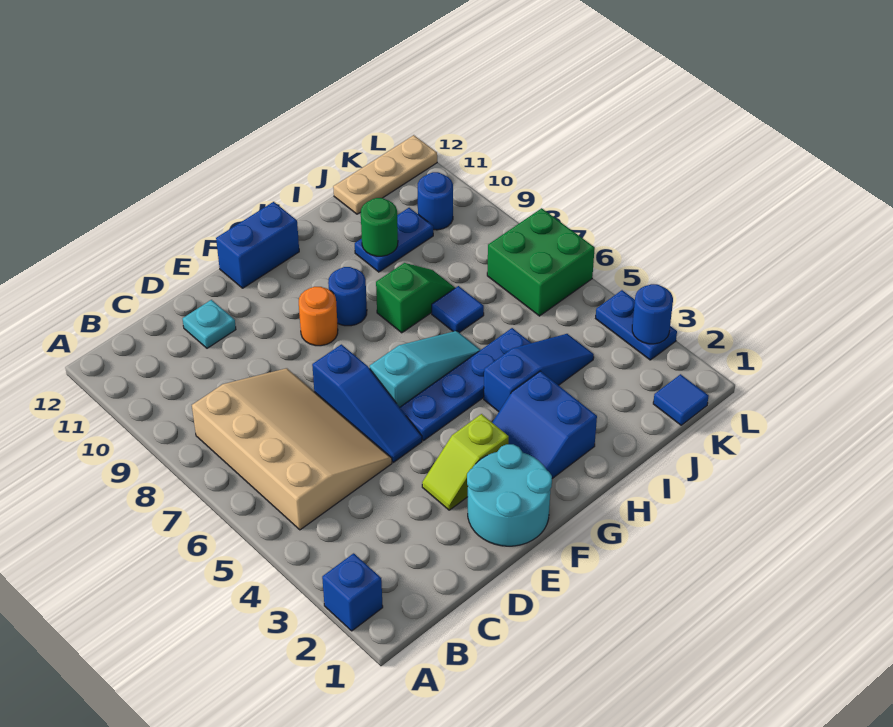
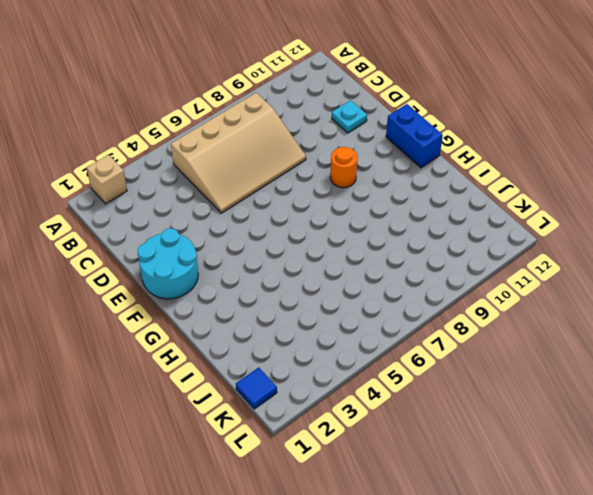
tan brick A2 level 1 -> blue brick A2 level 1
none -> lime slope E3:F3 level 1 top F
none -> blue slope E5:E7 level 1 top 7
none -> blue plate F5:I5 level 1

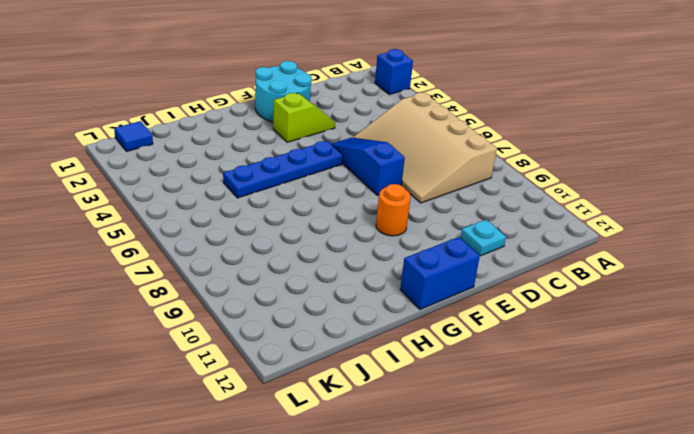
none -> cyan slope F6:H6 level 1 top F
none -> blue slope G2:H3 level 1 top H
none -> blue round brick G9 level 1

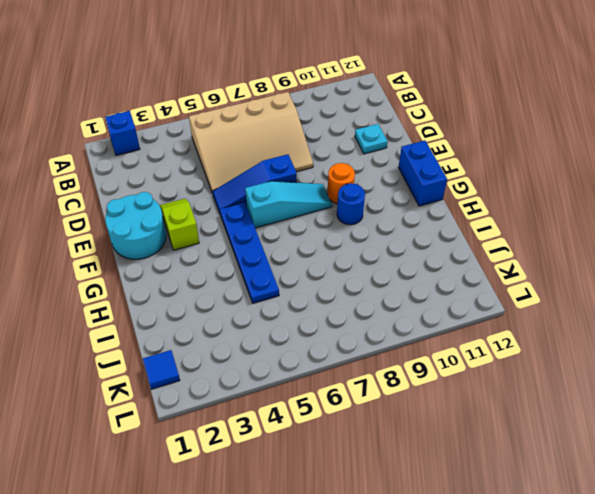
cyan slope F6:F8 level 1 top 6 -> cyan slope F6:H6 level 1 top F
none -> blue slope G2:H3 level 1 top H
none -> blue slope H4:J4 level 1 top H
none -> green slope H8:I8 level 1 top H

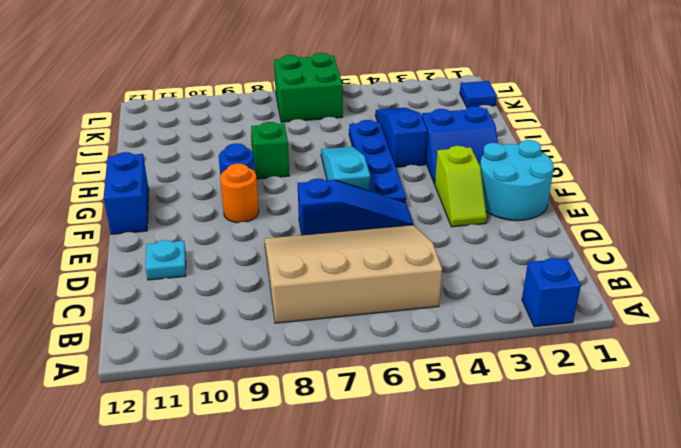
none -> blue tile I7 level 1
none -> blue plate I10:J10 level 1
none -> tan plate J12:L12 level 1

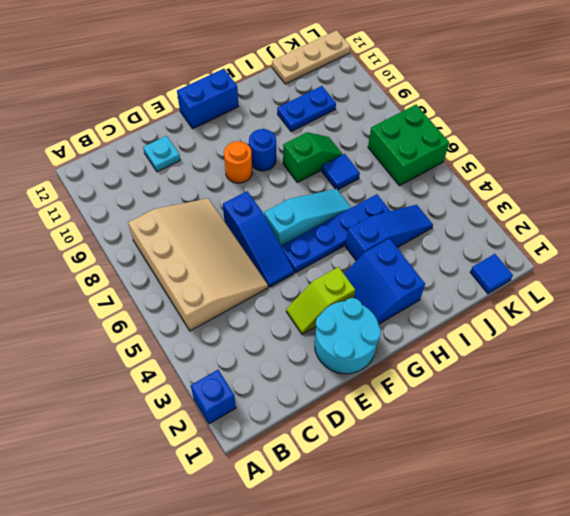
none -> blue round brick K10 level 1
none -> blue plate L3:L4 level 1
none -> green round brick I10 level 2

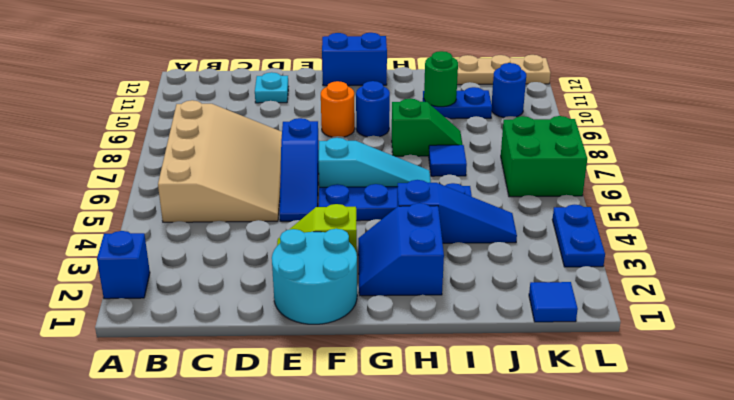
none -> blue round brick L3 level 2

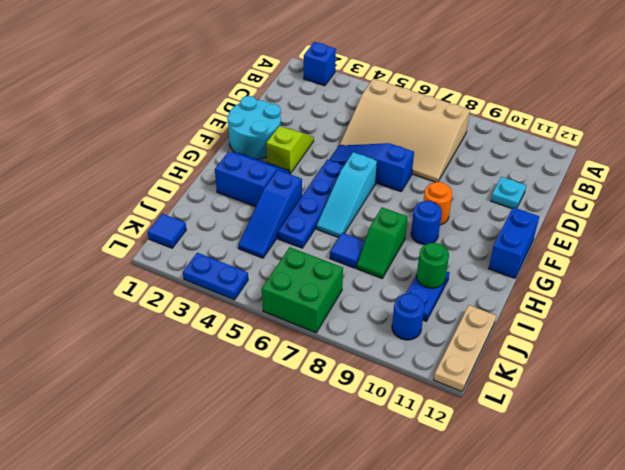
none -> blue round brick L3 level 2

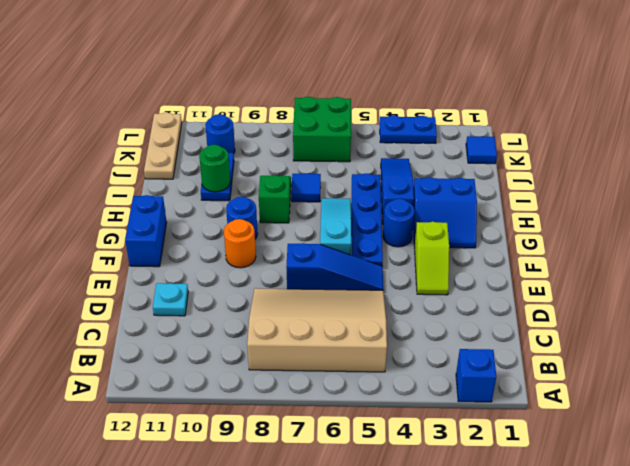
blue round brick G4 level 1 -> blue round brick L3 level 2
none -> cyan round brick E1:F2 level 1

